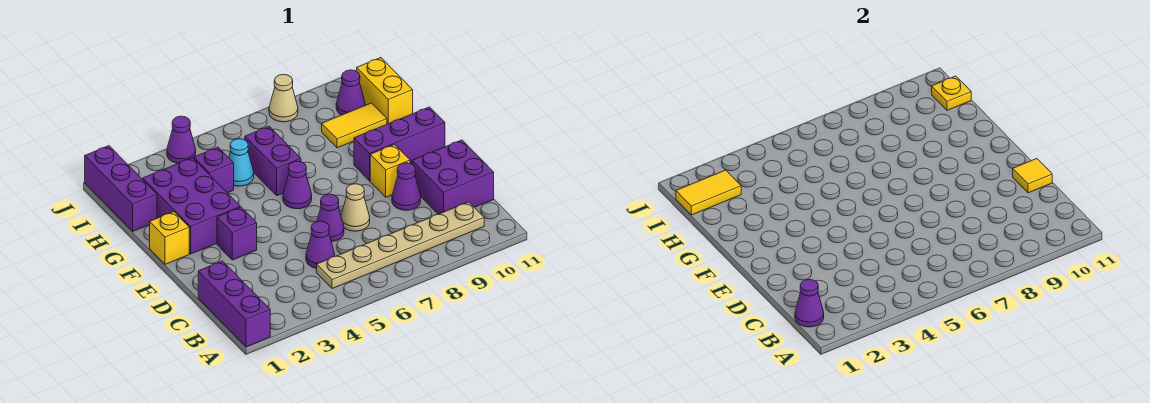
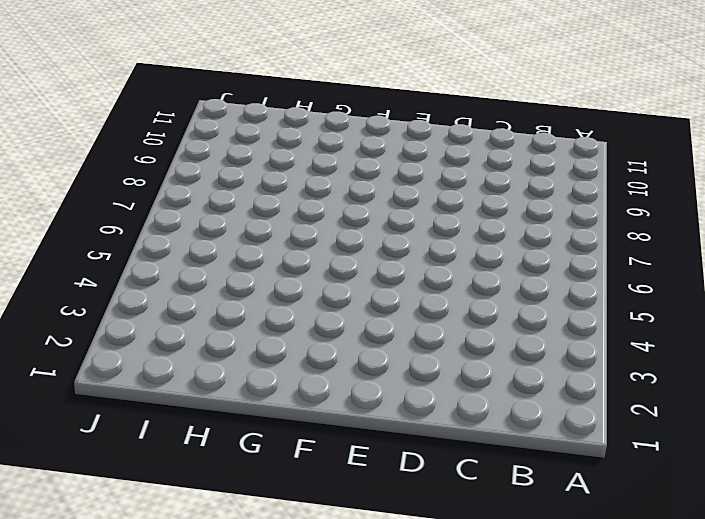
none -> purple brick A1:C1 level 1
none -> tan plate B5:B10 level 1
none -> purple cone C5 level 1

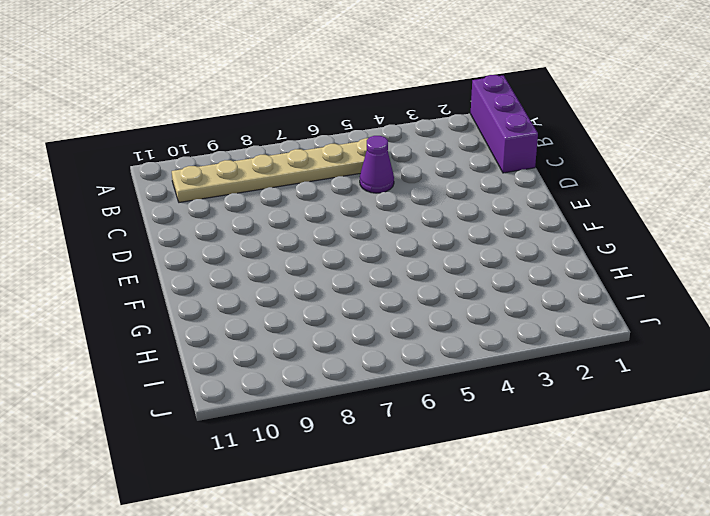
none -> purple brick C10:D11 level 1
none -> purple cone D6 level 1
none -> tan cone D7 level 1

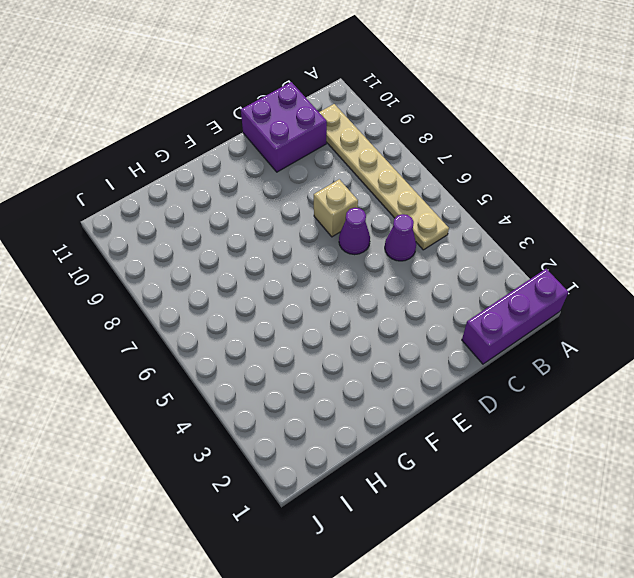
tan brick D7 level 1 -> tan cone D7 level 1
none -> purple cone D9 level 1
none -> purple brick E3 level 1
none -> yellow brick E9 level 1

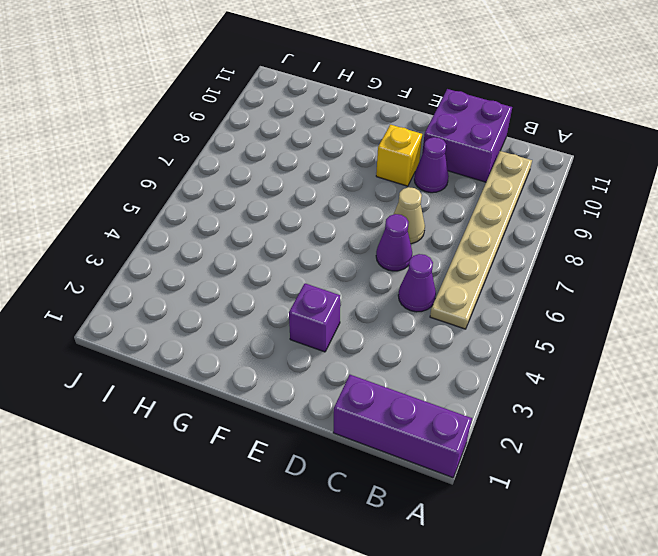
none -> yellow brick F1 level 1
none -> purple brick F2:H3 level 1
none -> purple cone F6 level 1

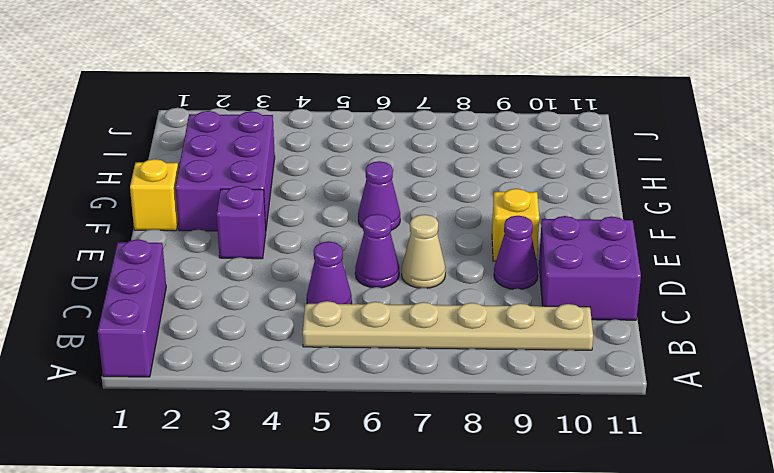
none -> purple brick F9:F11 level 1
none -> purple brick G6:H6 level 1
none -> purple brick H1:J1 level 1

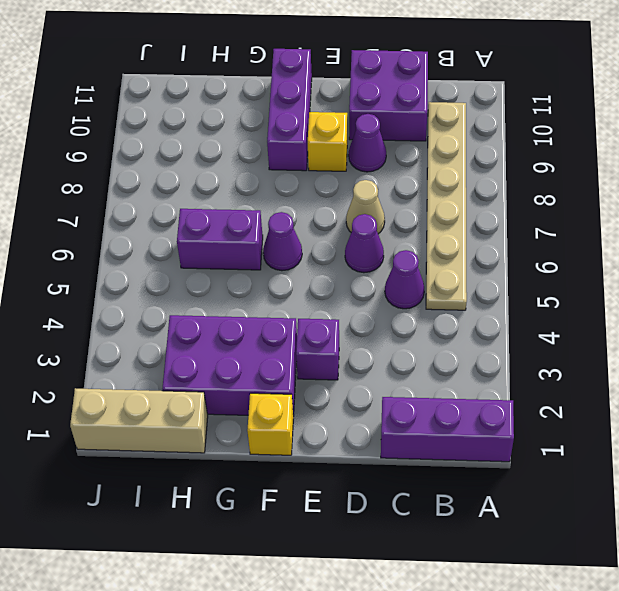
tan brick H1:J1 level 1 -> purple brick H1:J1 level 1
none -> purple brick H4 level 1
none -> cyan cone H5 level 1
none -> yellow tile H9:H10 level 1

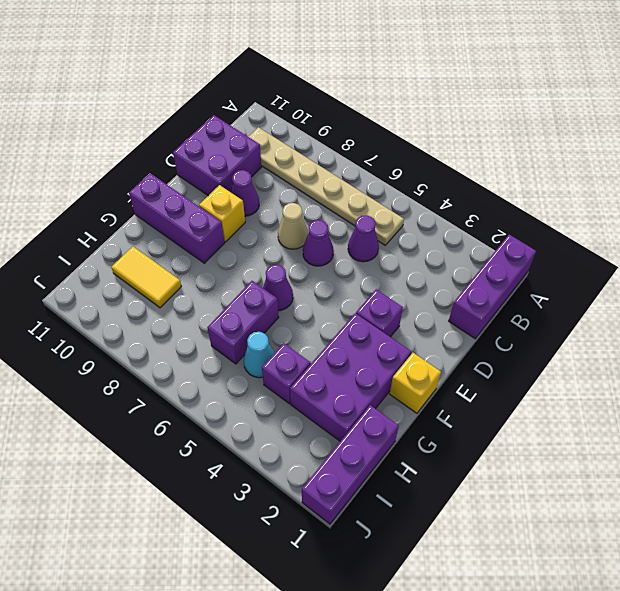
none -> yellow brick H11:I11 level 1
none -> purple cone I10 level 1
none -> purple cone J4 level 1

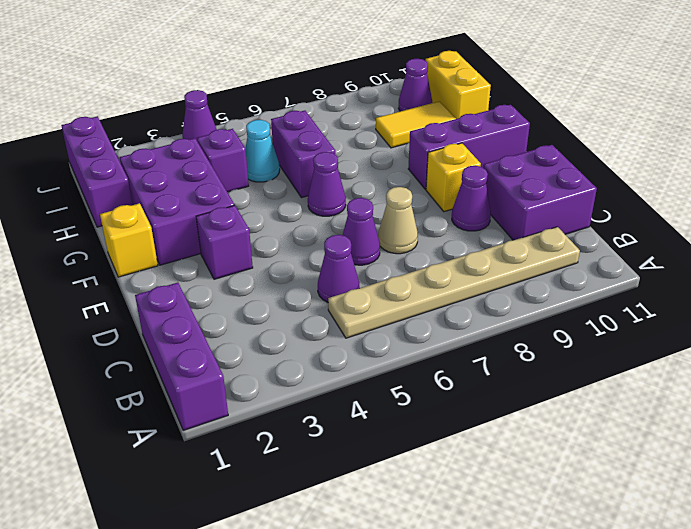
none -> tan cone J8 level 1
none -> purple cone B1 level 2
none -> yellow tile D11 level 2

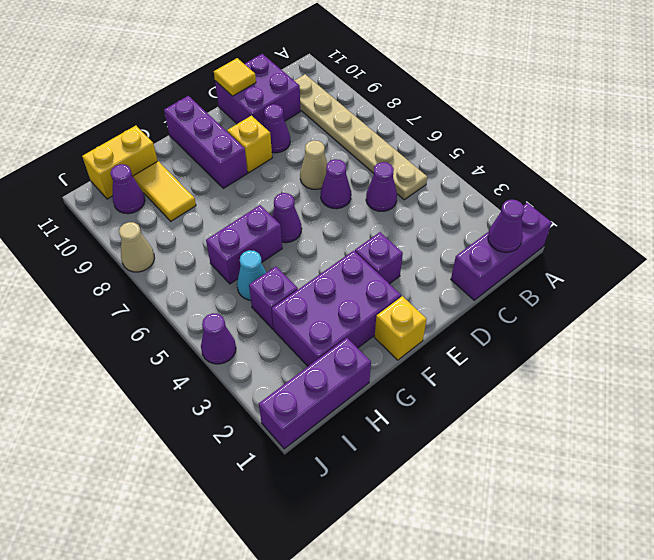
none -> yellow tile I1:I2 level 2
none -> yellow plate I11 level 2

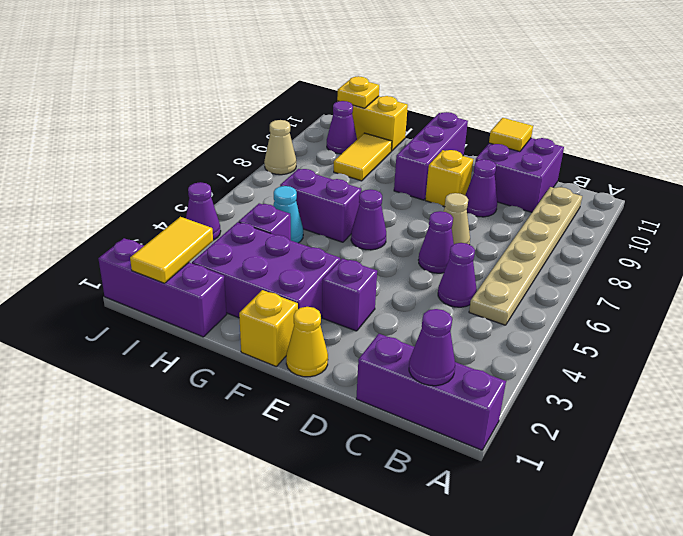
yellow cone E1 level 1 -> none

